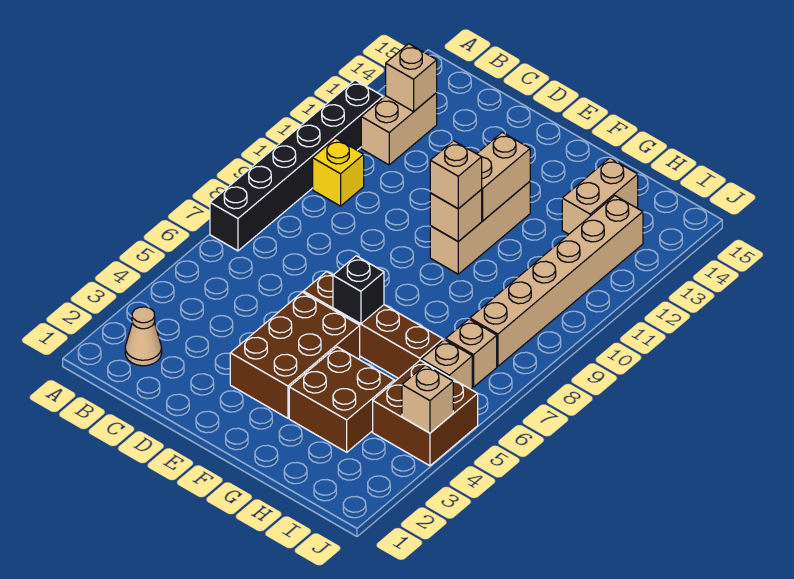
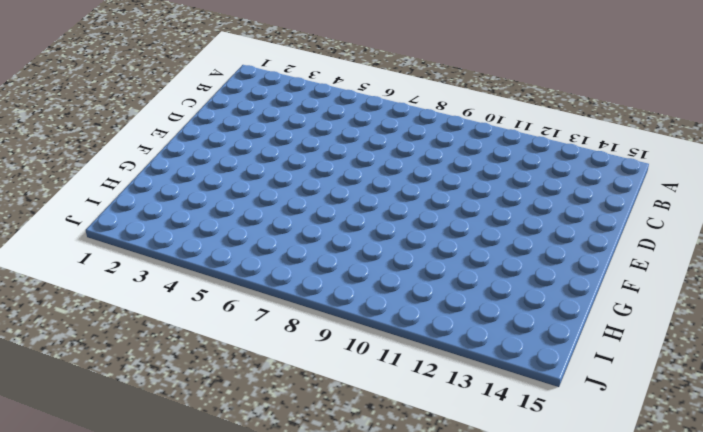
none -> black brick A7:A12 level 1
none -> tan cone B2 level 1
none -> yellow brick B10 level 1

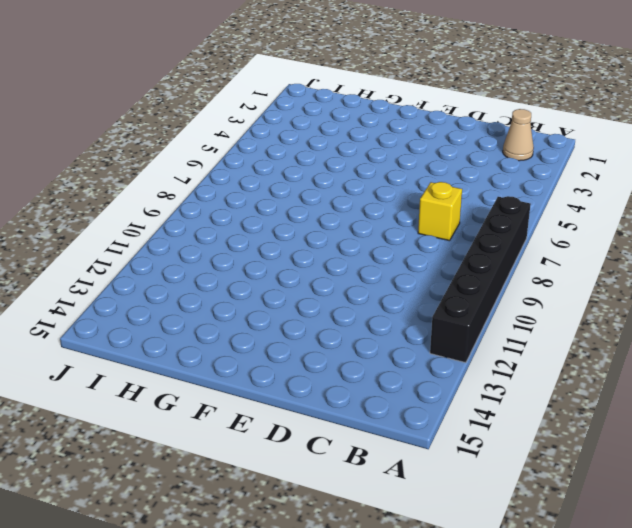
yellow brick C7 level 1 -> yellow brick B10 level 1
none -> tan brick B12:B13 level 1
none -> brown brick E3:F5 level 1
none -> brown brick E6:H6 level 1

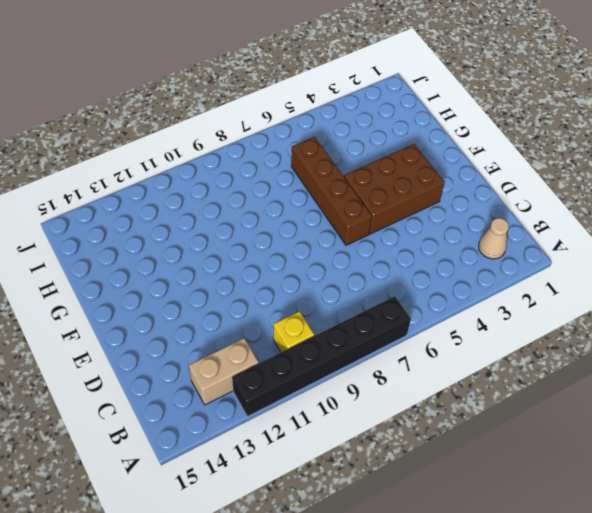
none -> tan brick F10:F12 level 1
none -> brown brick G3:H4 level 1
none -> tan brick H13:H14 level 1

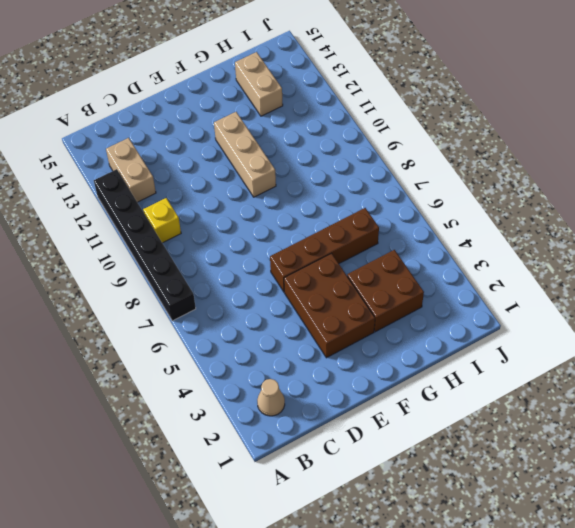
none -> brown brick I4:J5 level 1
none -> tan brick I6 level 1
none -> tan brick I7 level 1

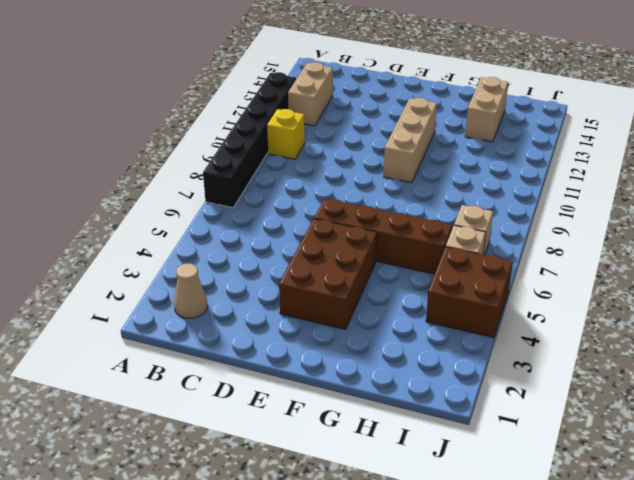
none -> brown brick G3:H4 level 1
none -> tan brick I8:I13 level 1
none -> tan brick B13 level 2

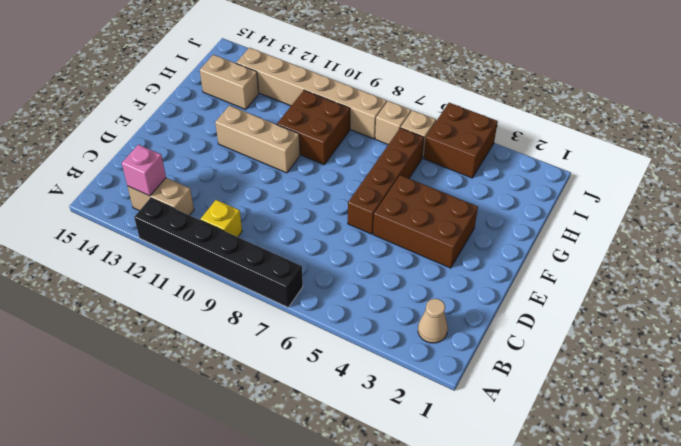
pink brick B13 level 2 -> tan brick B13 level 2
brown brick G9:H10 level 1 -> brown brick G3:H4 level 1
none -> black brick F6 level 2
none -> tan brick F10 level 2
none -> tan brick F11:F12 level 2

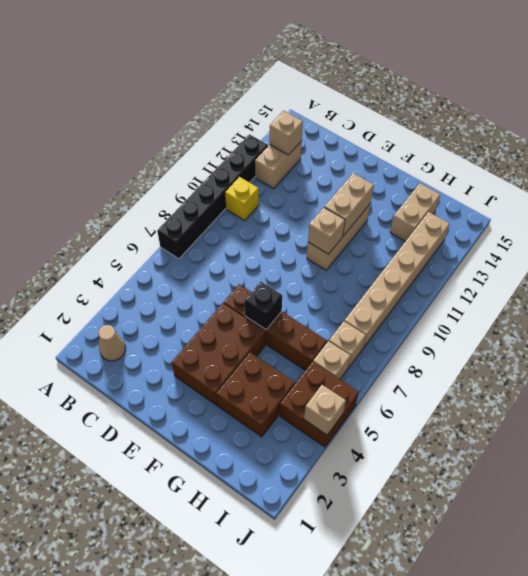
none -> tan brick F10 level 3

